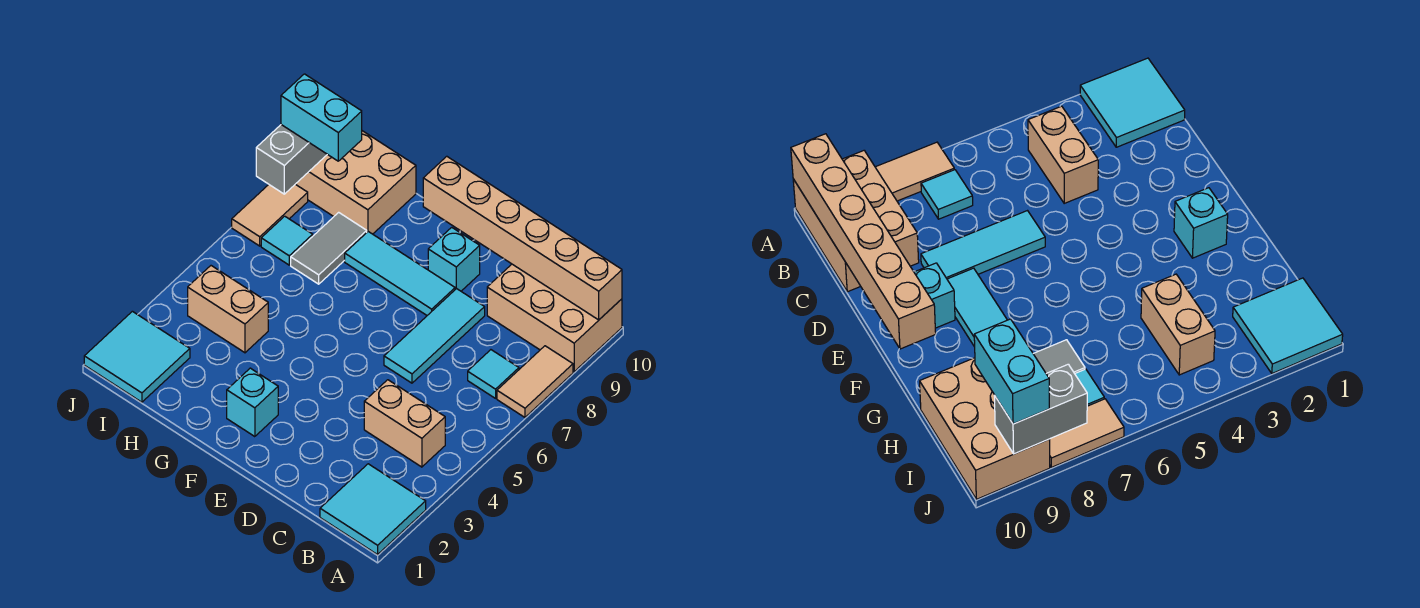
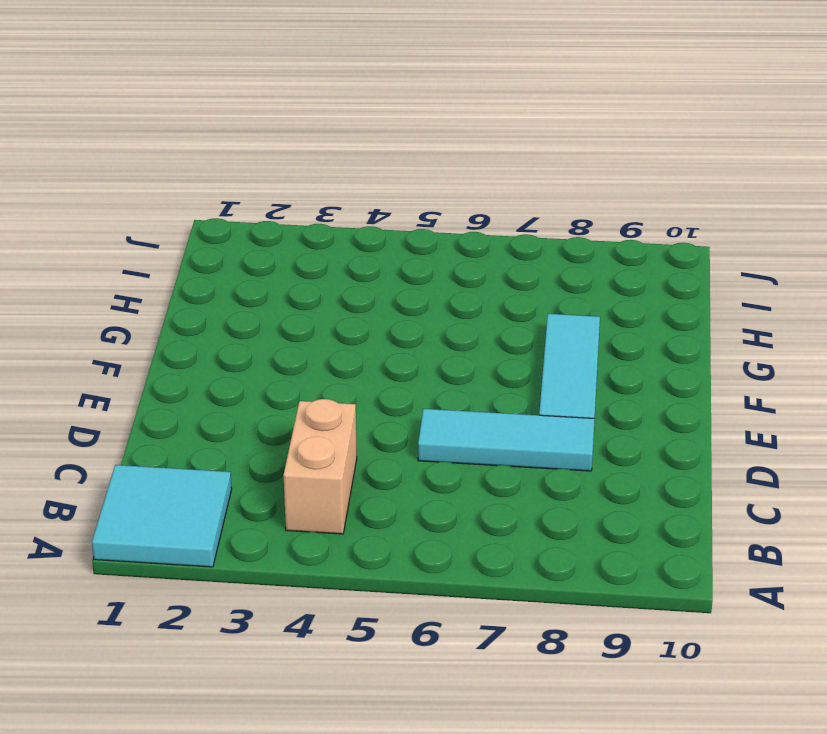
none -> tan tile A7:A8 level 1
none -> tan brick A9:C10 level 1
none -> cyan tile B7 level 1

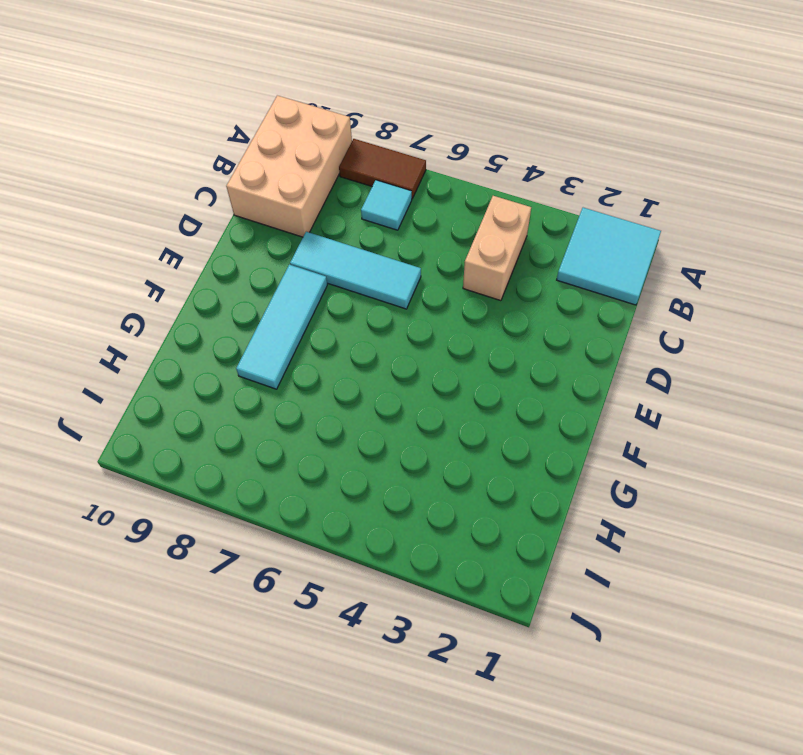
brown tile A7:A8 level 1 -> tan tile A7:A8 level 1
none -> cyan brick E9 level 1
none -> cyan brick F2 level 1
none -> tan brick H4:I4 level 1

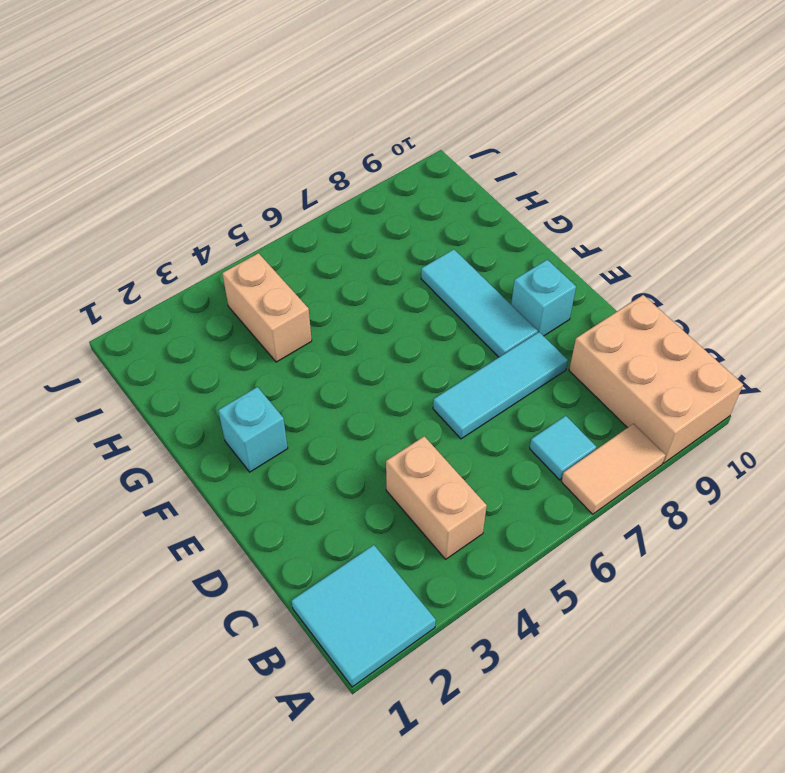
none -> grey tile H7:H8 level 1
none -> tan brick H9:J10 level 1
none -> cyan tile I1:J2 level 1

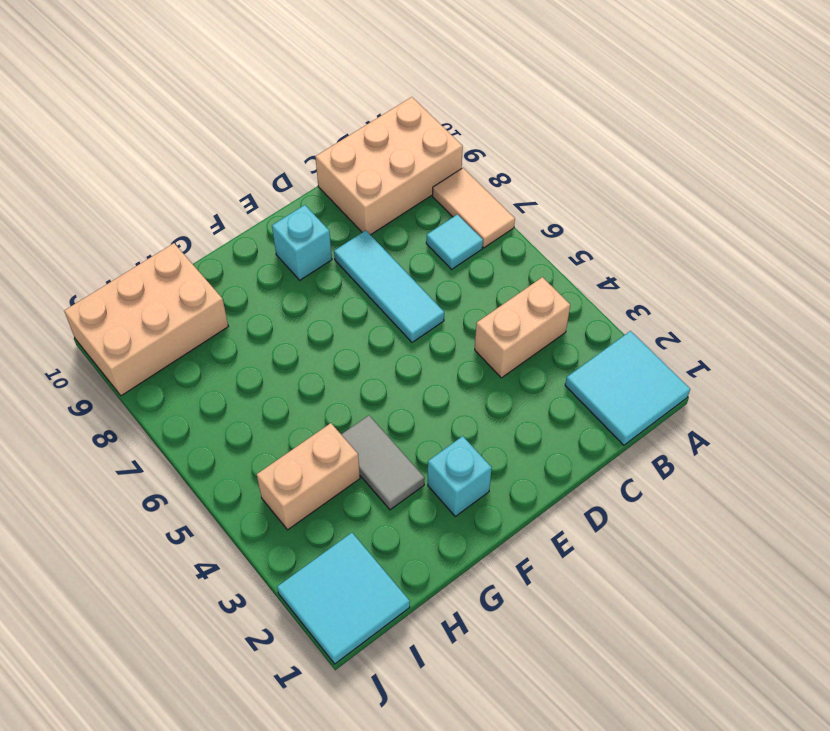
grey tile G3:G4 level 1 -> grey tile H7:H8 level 1
none -> cyan tile E8:G8 level 1
none -> cyan tile I7 level 1
none -> tan tile J7:J8 level 1

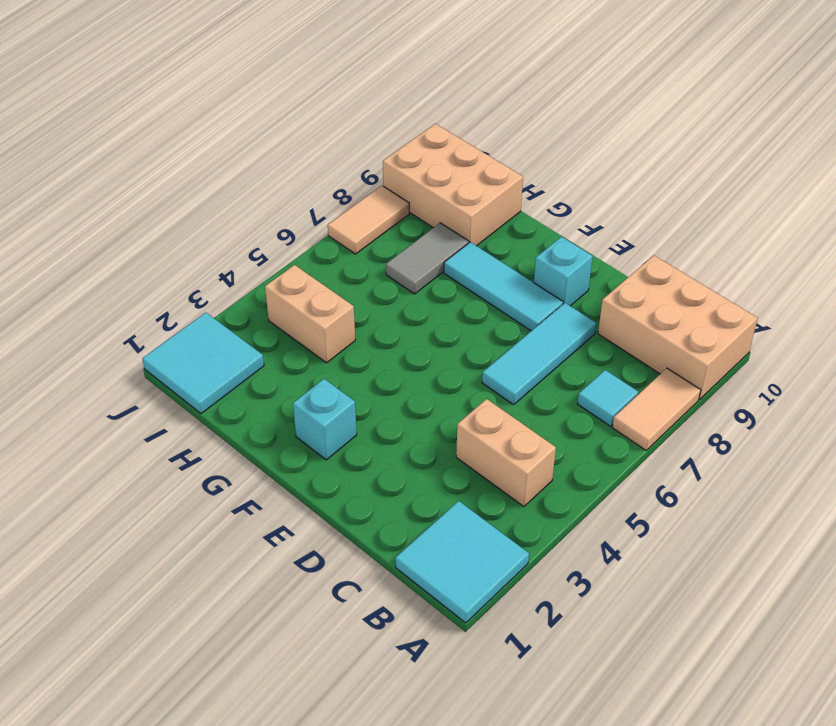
none -> cyan tile I7 level 1
none -> tan brick A10:F10 level 2
none -> grey brick J8:J9 level 2

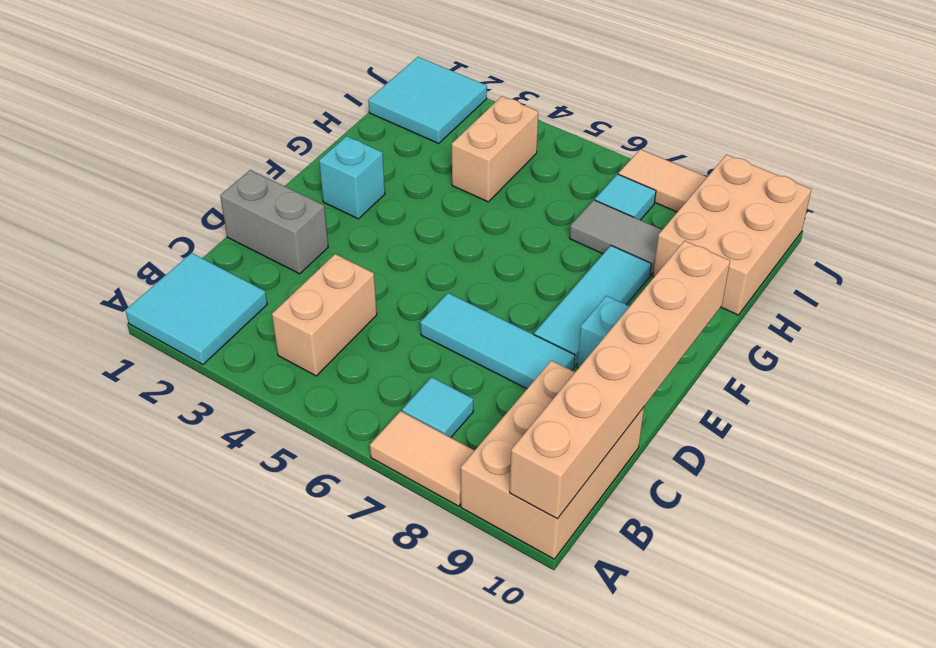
grey brick D1:D2 level 1 -> grey brick J8:J9 level 2
none -> cyan brick I9:J9 level 3

